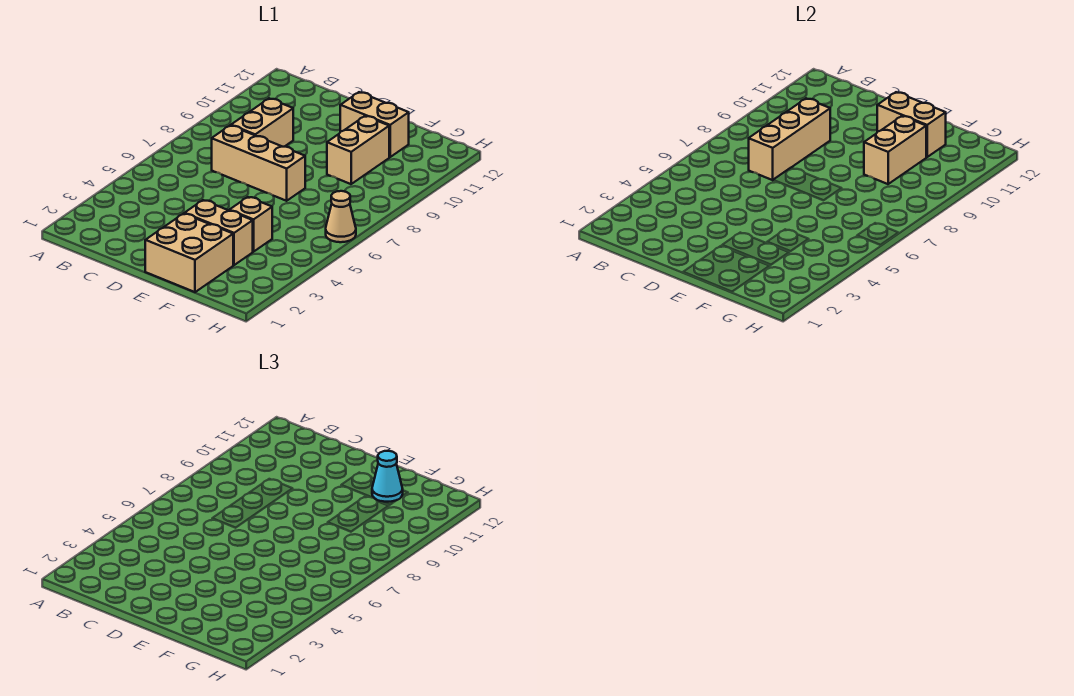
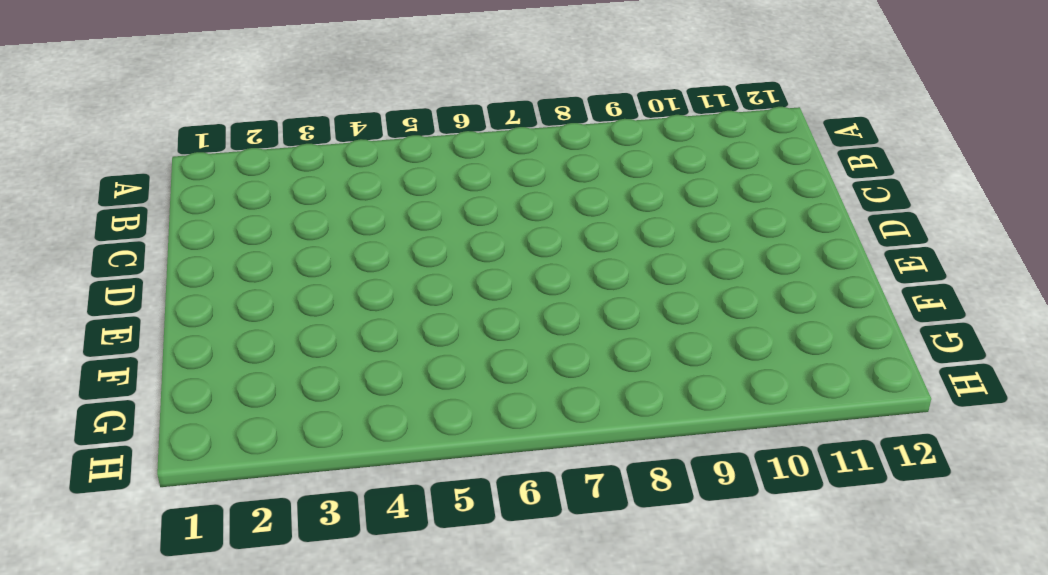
none -> tan brick C7:E7 level 1
none -> tan brick C8:C9 level 1
none -> tan brick E1:F2 level 1

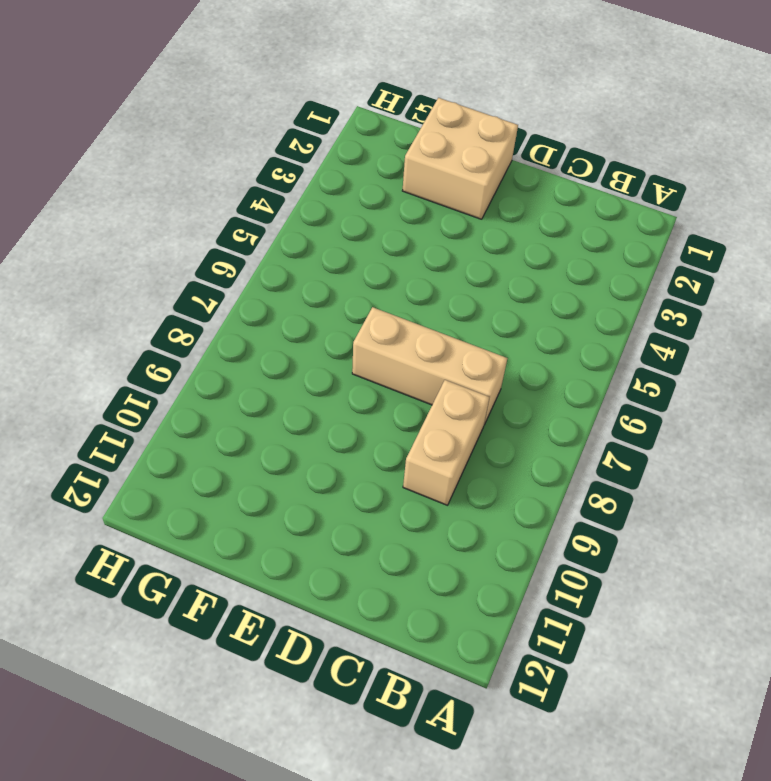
none -> tan brick E3:F3 level 1
none -> tan brick E11:F11 level 1
none -> tan brick F4 level 1

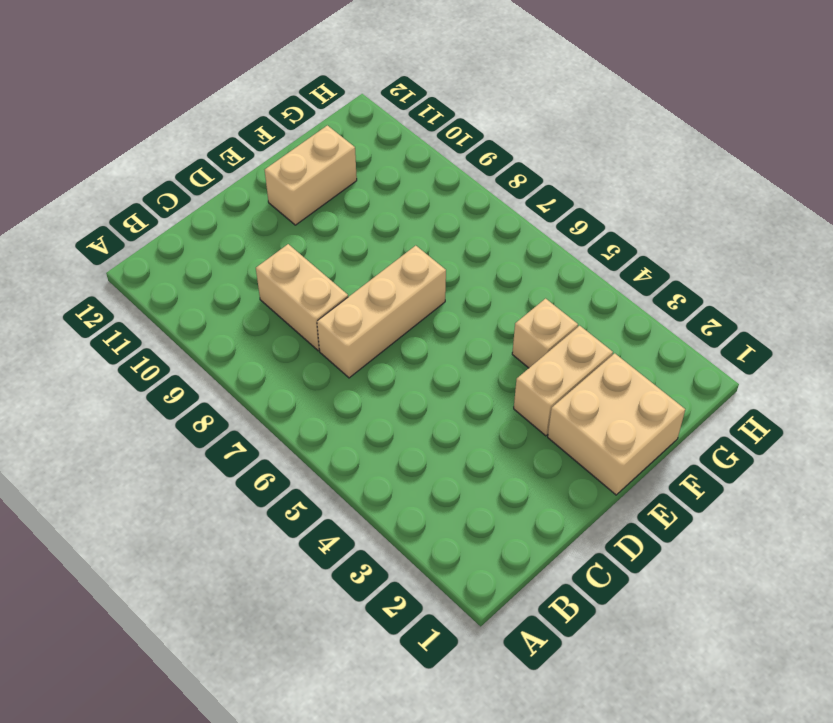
none -> tan brick F9:F10 level 1
none -> tan cone H6 level 1
none -> tan brick C7:C9 level 2

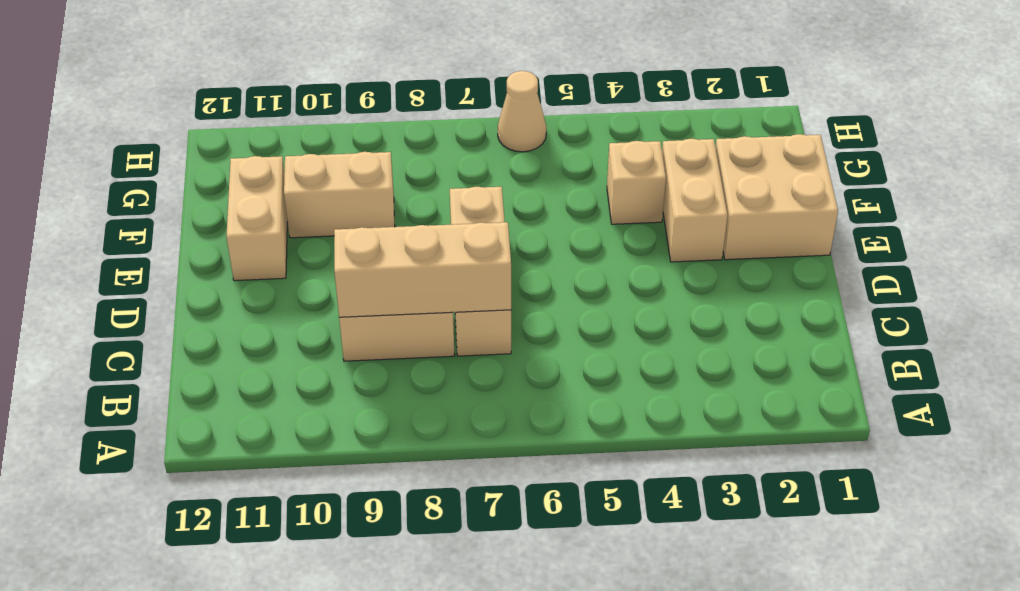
none -> tan brick E11:F11 level 2
none -> tan brick F9:F10 level 2
none -> cyan cone F11 level 3

